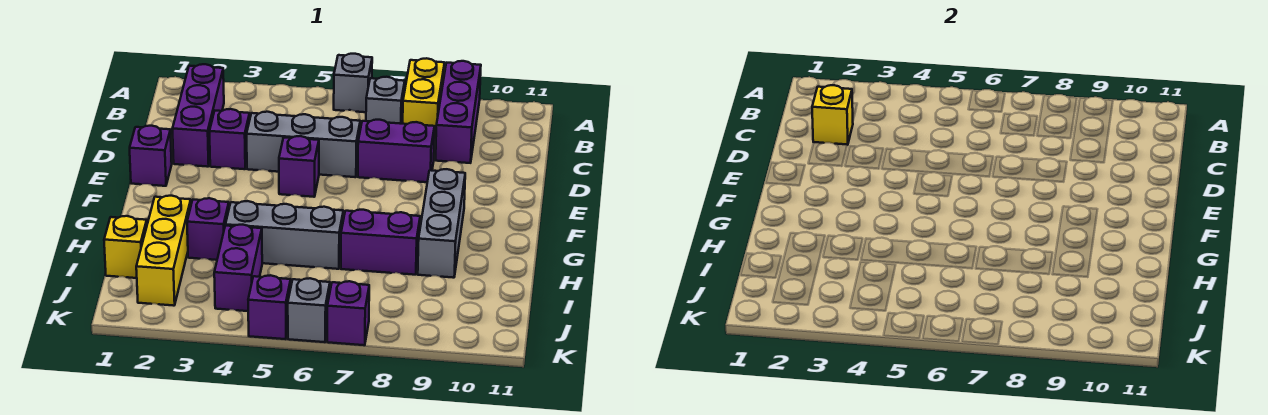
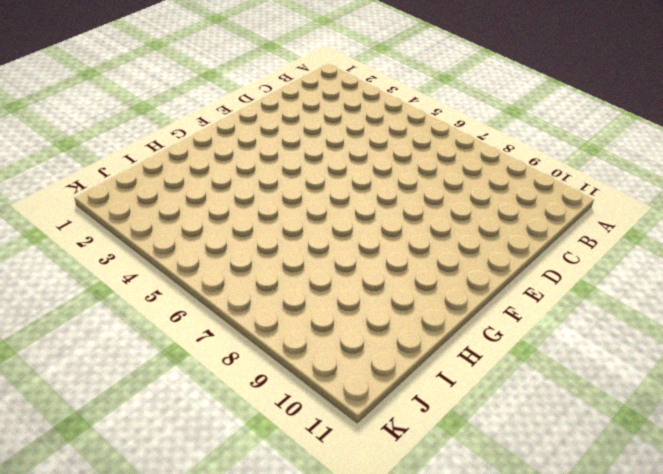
none -> grey brick A6 level 1
none -> yellow brick A8:B8 level 1
none -> purple brick A9:C9 level 1

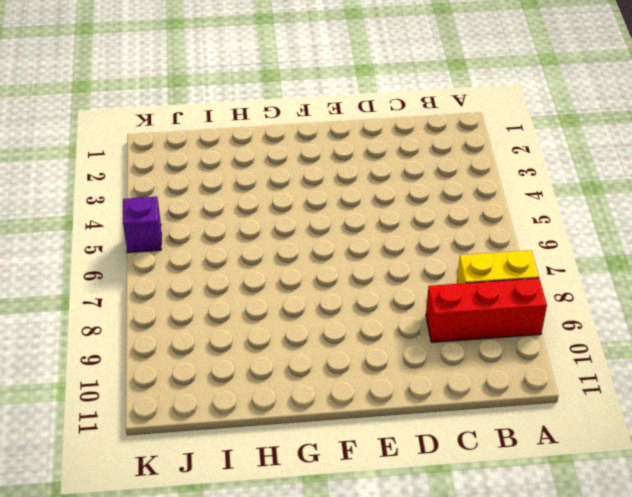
red brick A9:C9 level 1 -> purple brick A9:C9 level 1
none -> grey brick A6 level 1
none -> purple brick B2:D2 level 1
none -> grey brick B7 level 1

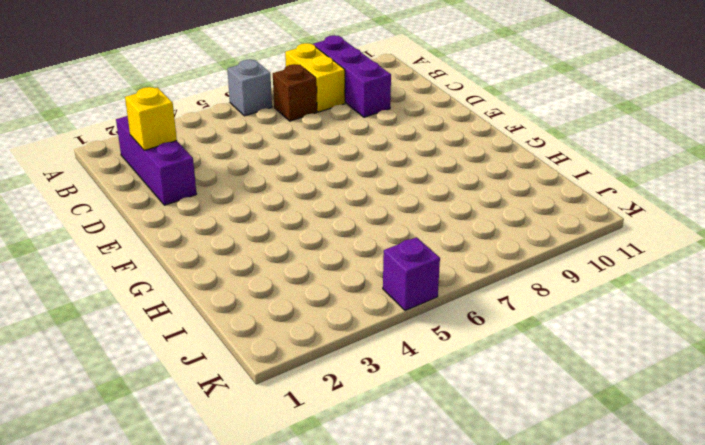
brown brick B7 level 1 -> grey brick B7 level 1
none -> purple brick D3 level 1
none -> grey brick D4:D6 level 1
none -> purple brick D7:D8 level 1

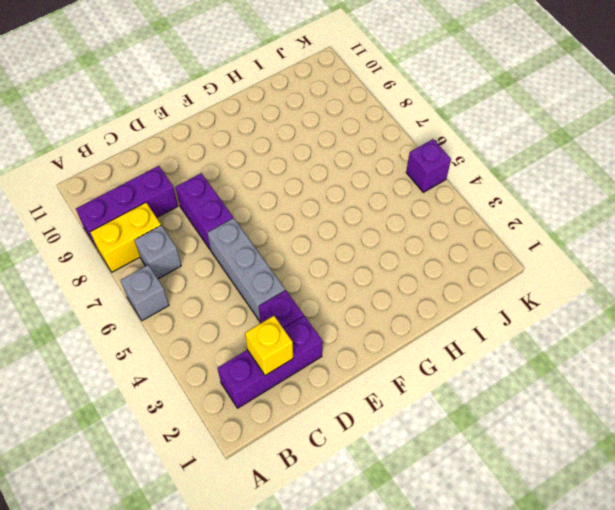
none -> purple brick E1 level 1
none -> purple brick E5 level 1
none -> grey brick F9:H9 level 1

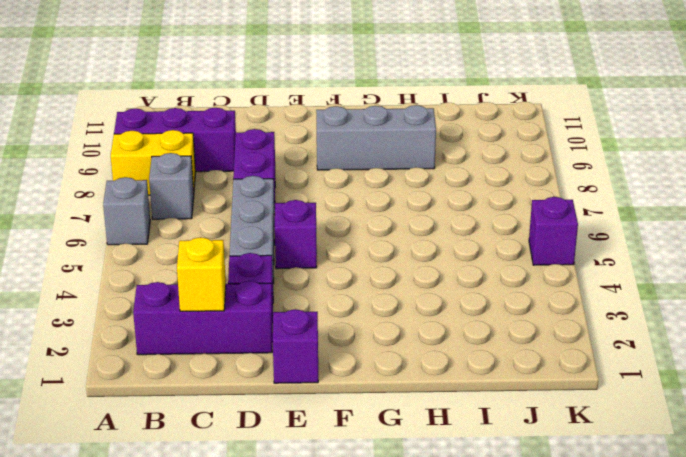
none -> yellow brick H2:J2 level 1
none -> purple brick H3 level 1
none -> grey brick H4:H6 level 1

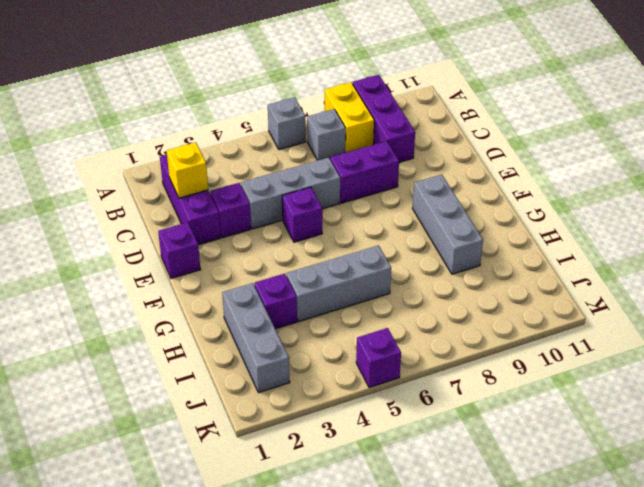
grey brick H2:J2 level 1 -> yellow brick H2:J2 level 1
none -> purple brick H7:H8 level 1
none -> yellow brick I1 level 1
none -> purple brick I4:J4 level 1

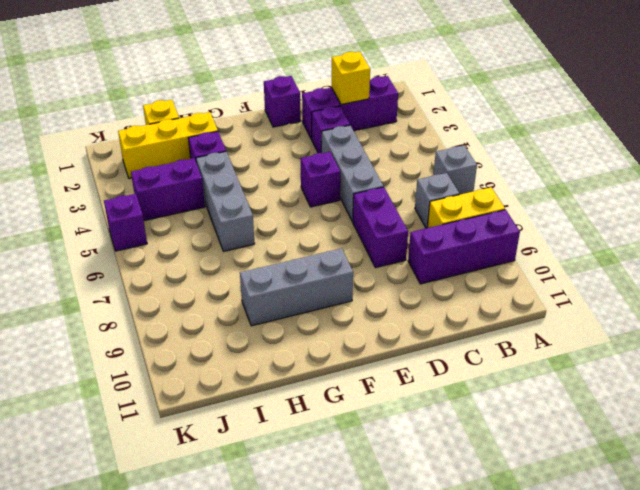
none -> purple brick H7:H8 level 1
none -> grey brick K6 level 1
none -> purple brick K7 level 1

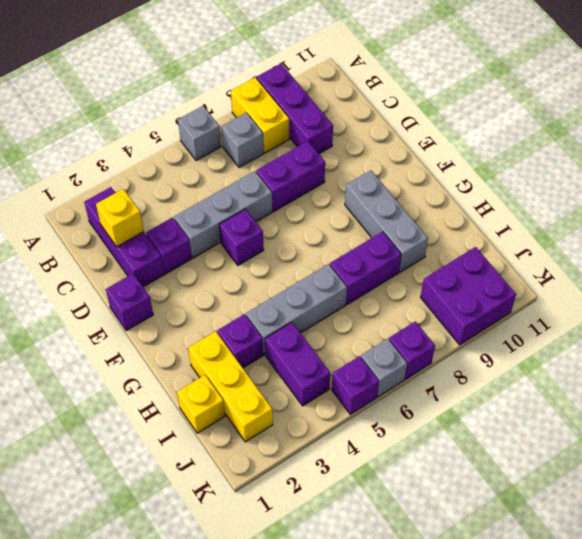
purple brick J9:K10 level 1 -> none

